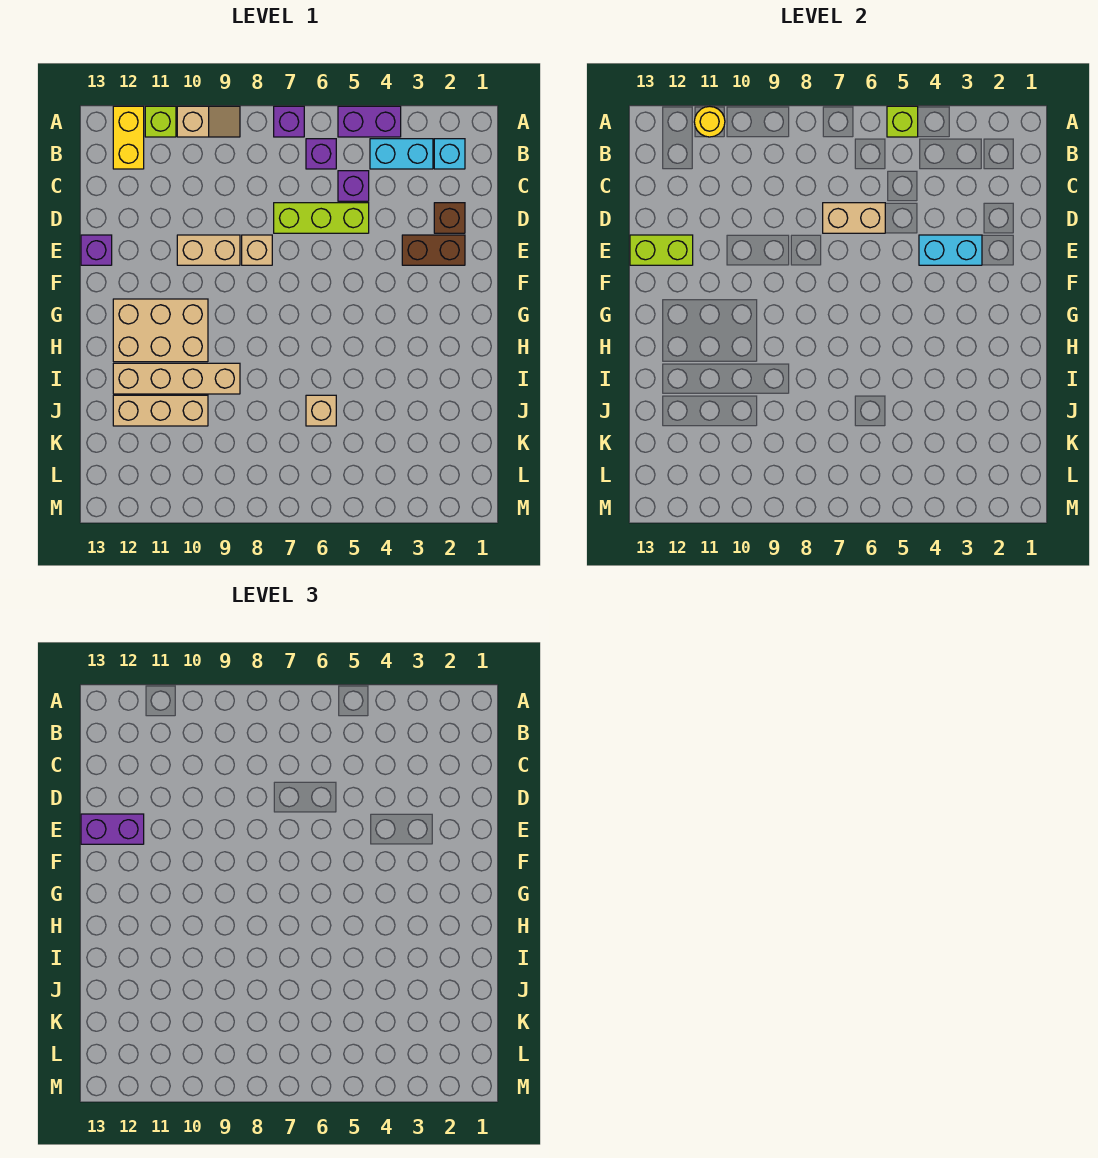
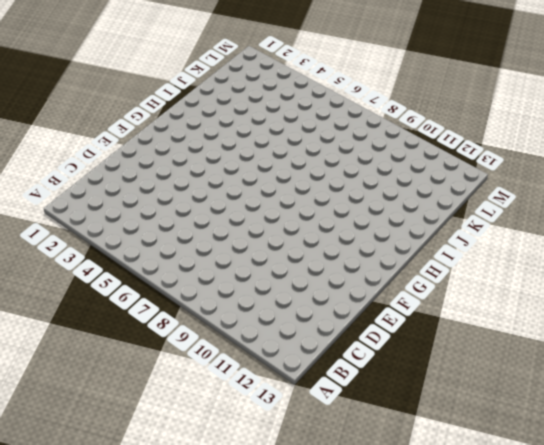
none -> purple brick A4:A5 level 1
none -> purple brick A7 level 1
none -> tan slope A9:A10 level 1 top 10

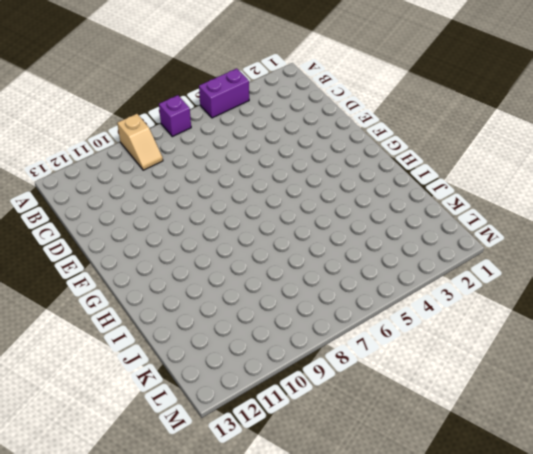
tan slope A9:B9 level 1 top A -> tan slope A9:A10 level 1 top 10
none -> lime brick A11 level 1
none -> yellow brick A12:B12 level 1
none -> cyan brick B2 level 1

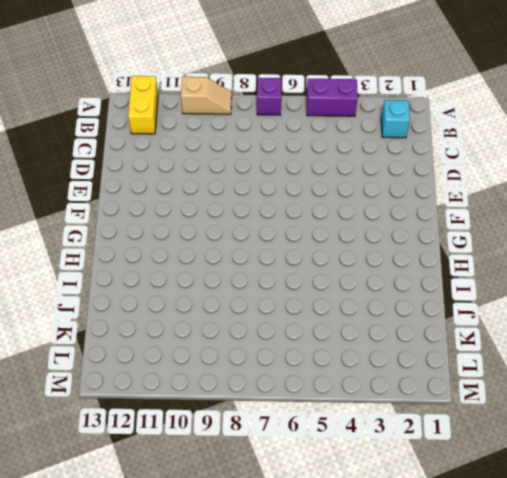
none -> lime brick A11 level 1
none -> cyan brick B3:B4 level 1
none -> purple brick B6 level 1

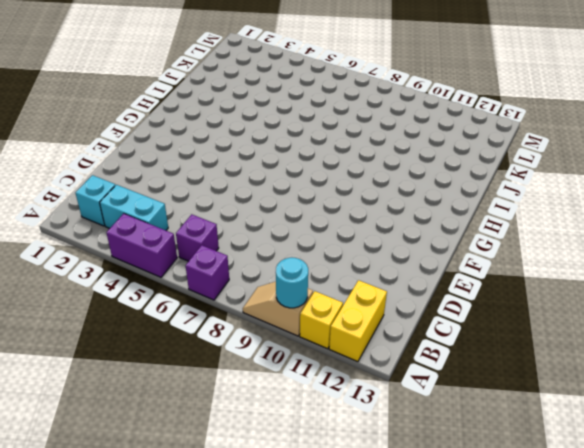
cyan round brick A10 level 2 -> none
yellow brick A11 level 1 -> lime brick A11 level 1
none -> purple brick C5 level 1
none -> brown brick D2 level 1
none -> lime brick D5:D7 level 1

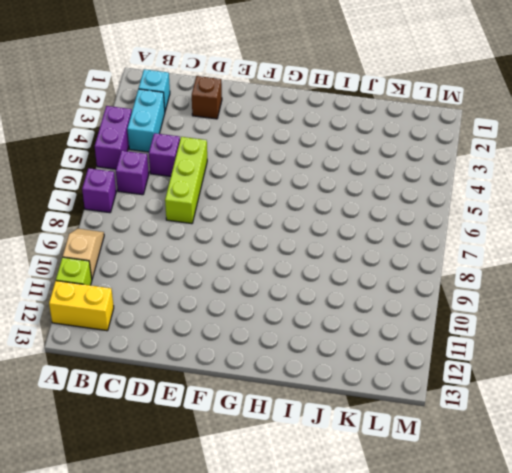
none -> brown brick E2:E3 level 1
none -> tan brick E8 level 1
none -> tan brick E9:E10 level 1

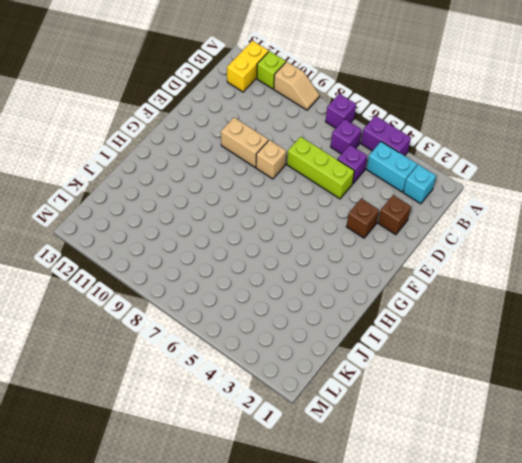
brown brick E3 level 1 -> brown brick E2:E3 level 1
none -> purple brick E13 level 1
none -> tan brick G10:H12 level 1
none -> tan brick I9:I12 level 1

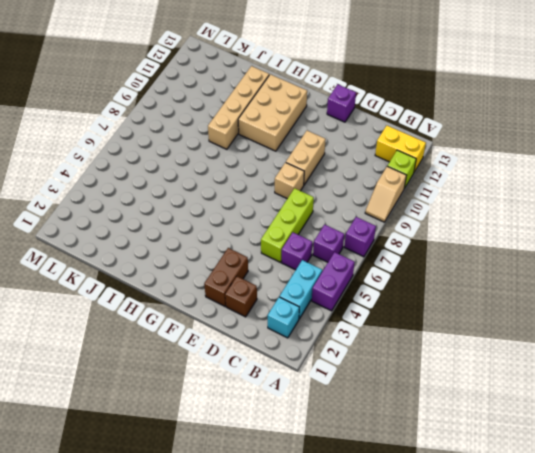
none -> tan brick J6 level 1
none -> tan brick J10:J12 level 1
none -> lime brick A5 level 2

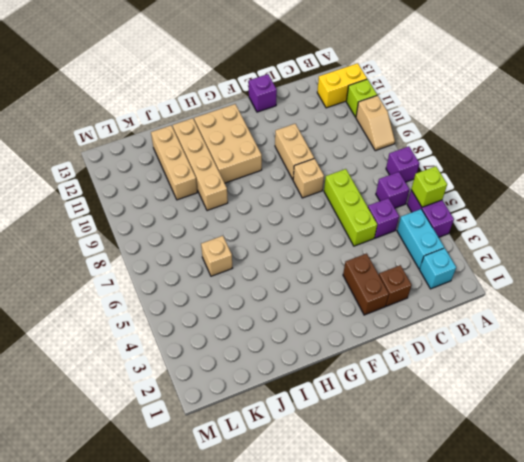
none -> yellow round brick A11 level 2
none -> tan brick D6:D7 level 2
none -> cyan brick E3:E4 level 2

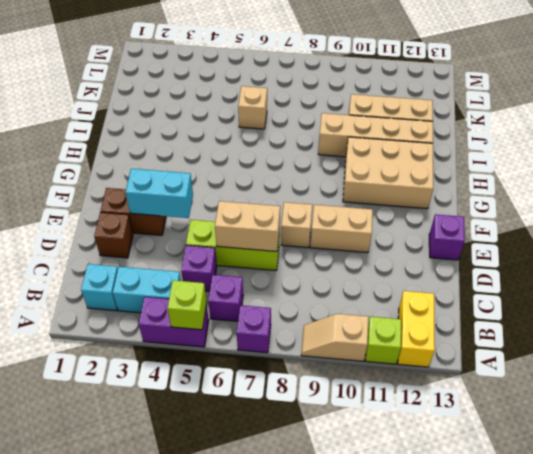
none -> yellow round brick A11 level 2
none -> lime brick E12:E13 level 2
none -> purple brick E12:E13 level 3

